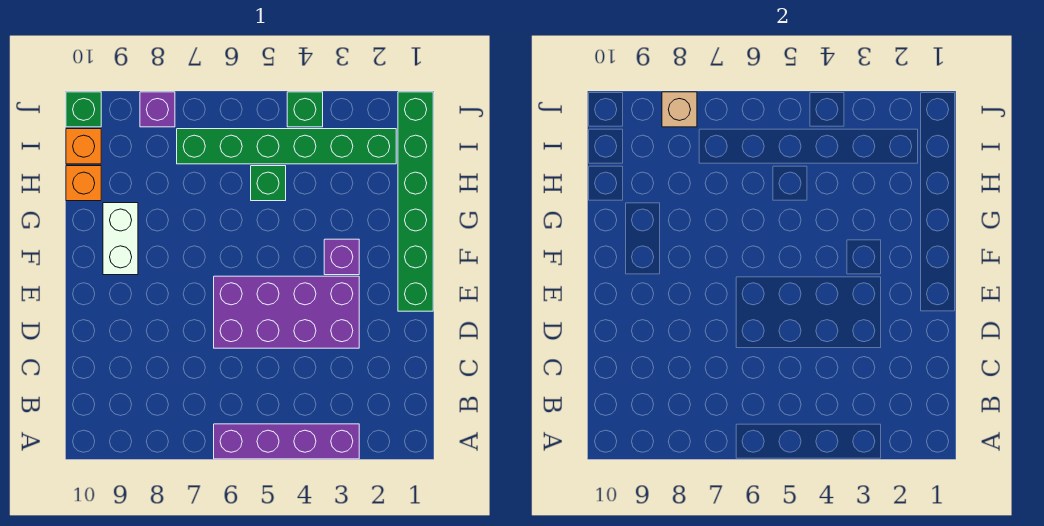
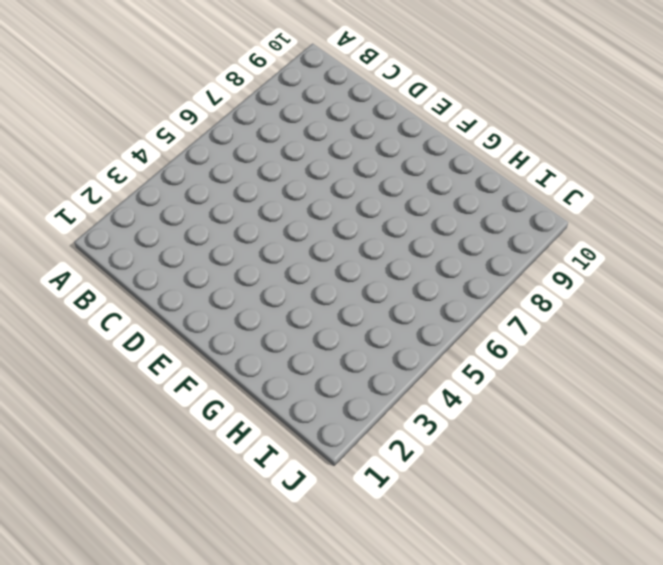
none -> purple brick A3:A6 level 1
none -> purple brick D3:E6 level 1
none -> green brick E1:J1 level 1

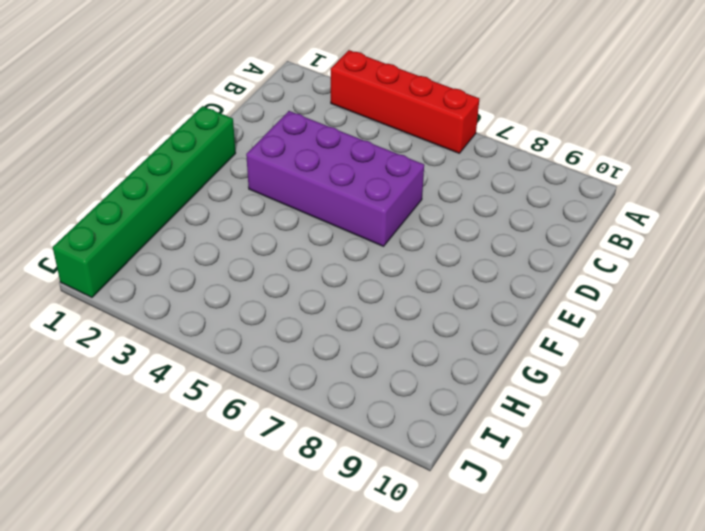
red brick A3:A6 level 1 -> purple brick A3:A6 level 1
none -> purple brick F3 level 1
none -> white brick F9:G9 level 1
none -> green brick H5 level 1

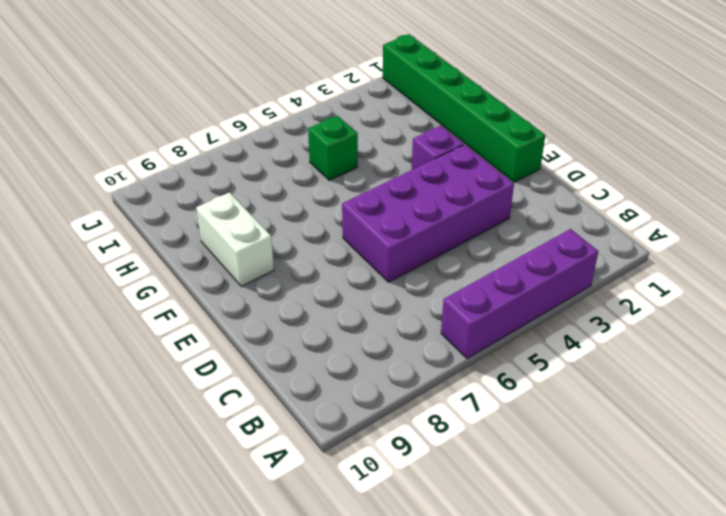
none -> orange brick H10 level 1
none -> green brick I2:I7 level 1
none -> orange brick I10 level 1

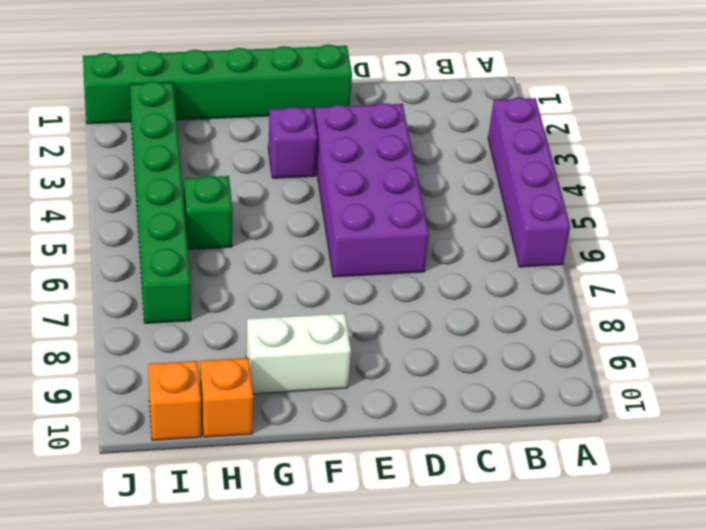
none -> green brick J4 level 1
none -> purple brick J8 level 1
none -> green brick J10 level 1

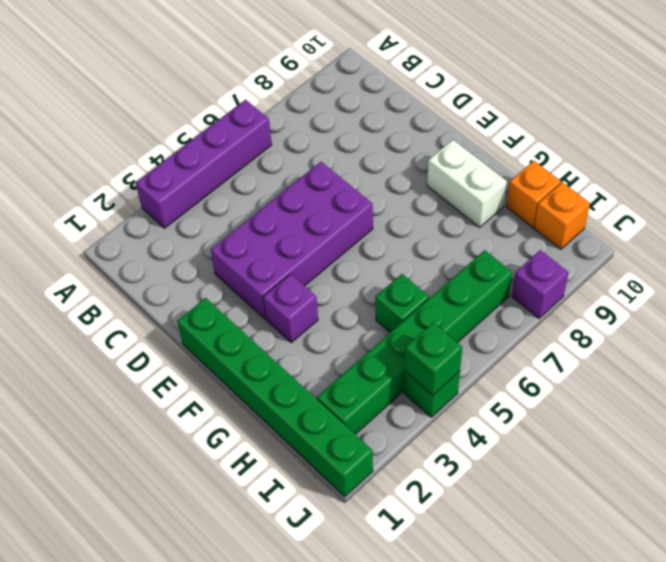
green brick J4 level 2 -> green brick J10 level 1
none -> tan brick J8 level 2

